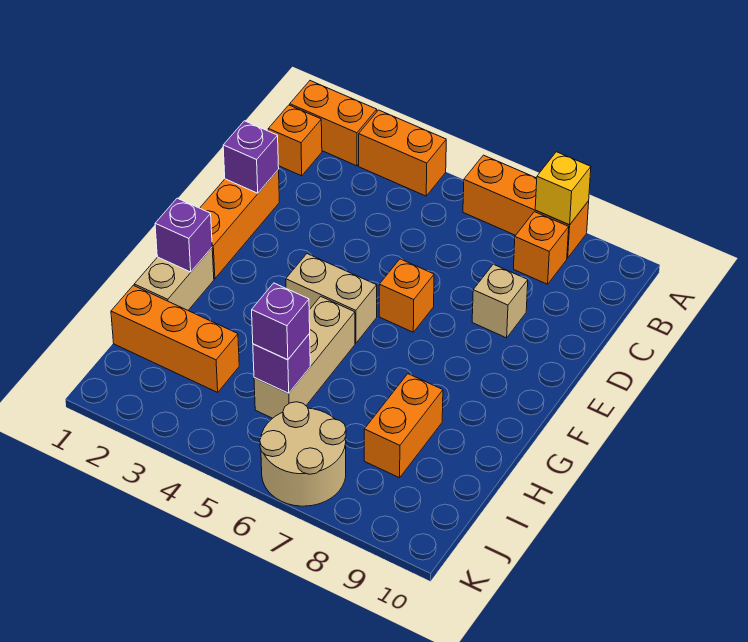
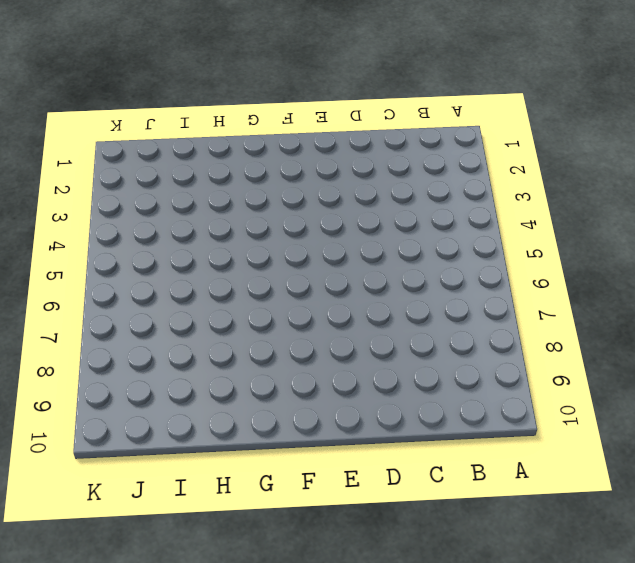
none -> orange brick A1:A2 level 1
none -> orange brick A3:A4 level 1
none -> orange brick A6:A8 level 1

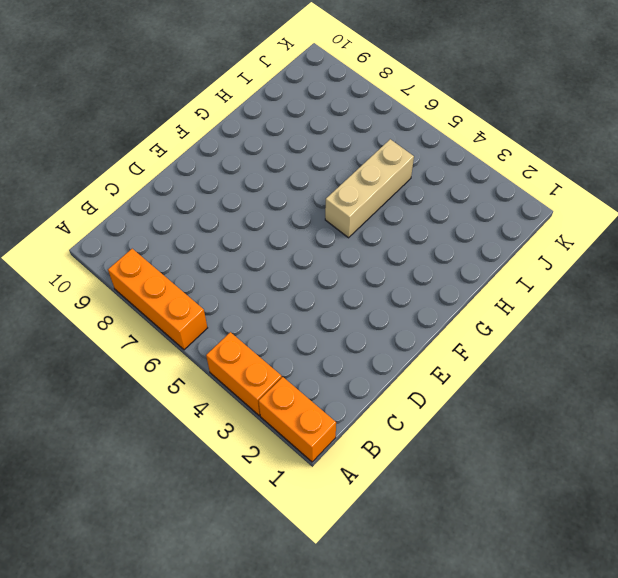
none -> orange brick B1 level 1
none -> orange brick B8 level 1
none -> orange brick D1:F1 level 1

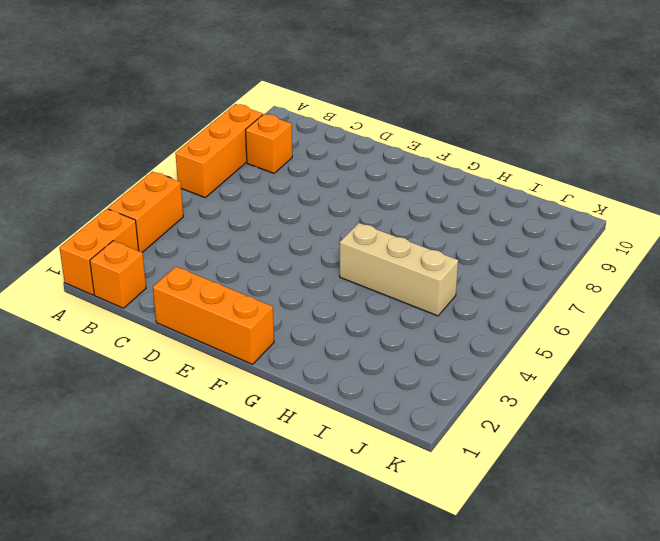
none -> tan brick D8 level 1
none -> orange brick E6 level 1
none -> tan brick F4:F5 level 1

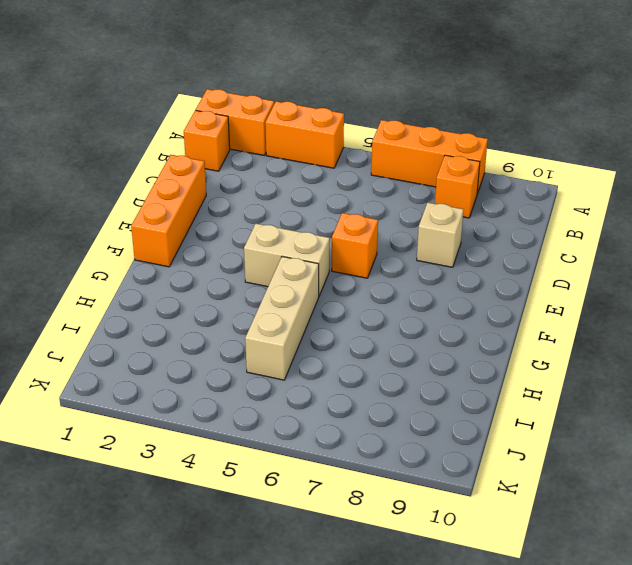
none -> tan brick G1:H1 level 1
none -> orange brick H8:I8 level 1
none -> orange brick I1:I3 level 1

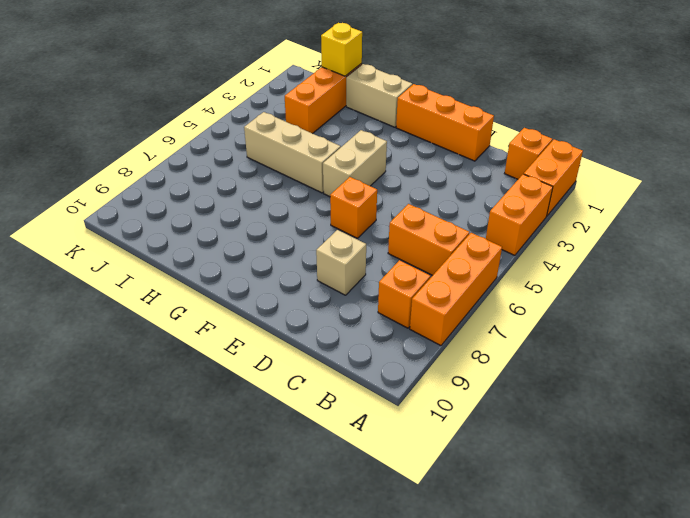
orange brick B6:C6 level 1 -> orange brick H8:I8 level 1
yellow brick I1 level 2 -> yellow brick A8 level 2
none -> tan round brick J6:K7 level 1
none -> purple brick D1 level 2
none -> purple brick G1 level 2

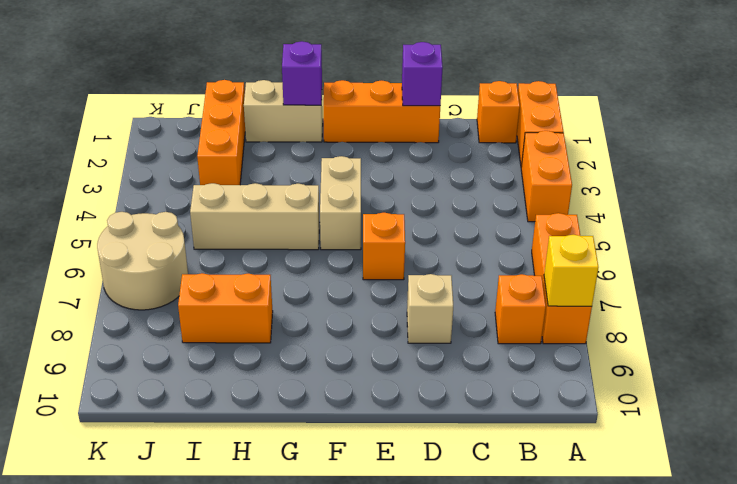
none -> purple brick I5 level 2
none -> purple brick I5 level 3

